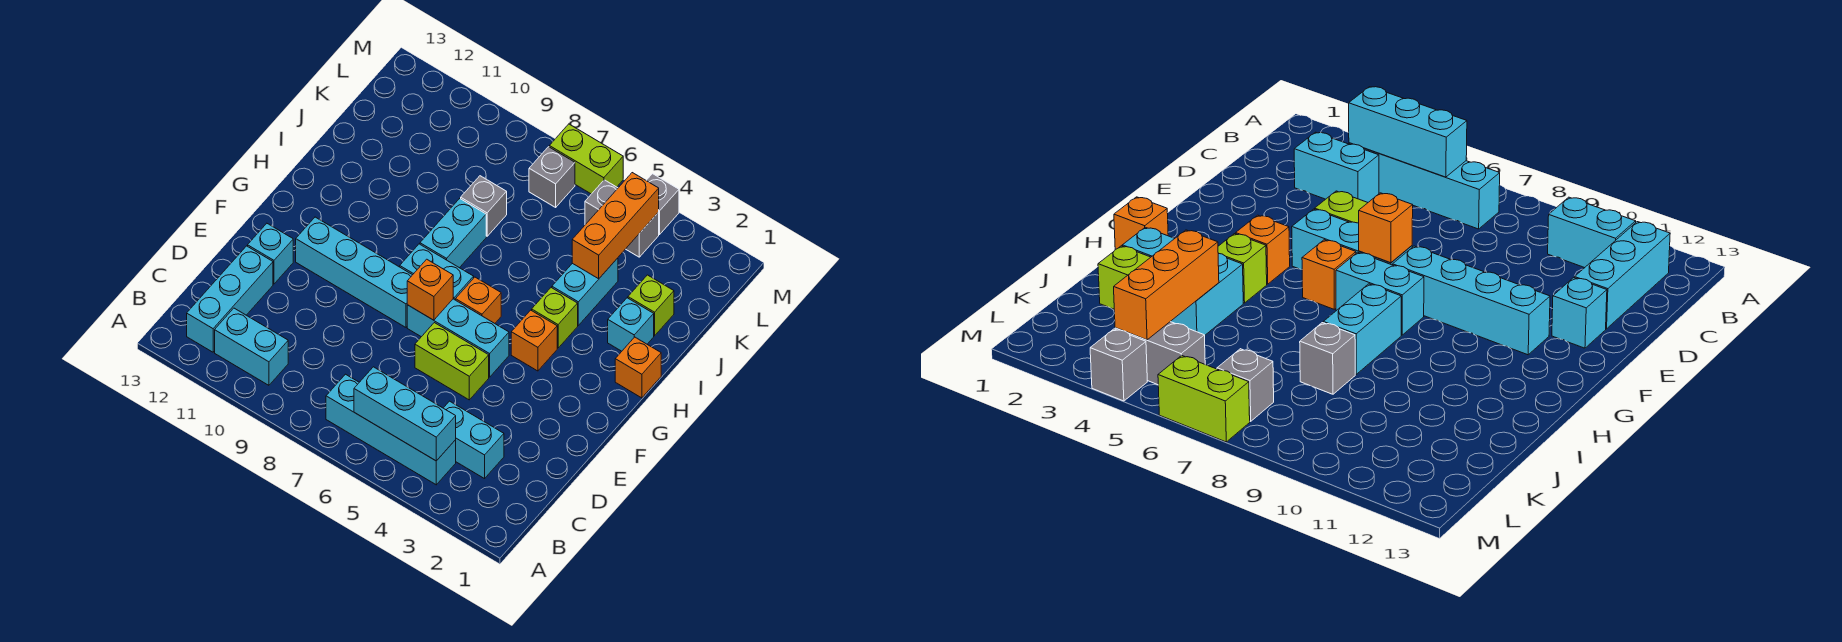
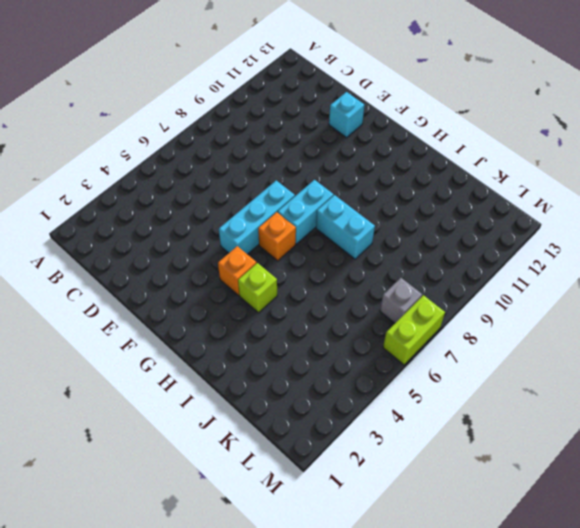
none -> cyan brick B4:B7 level 1
none -> cyan brick B10:B11 level 1
none -> cyan brick B12:D12 level 1

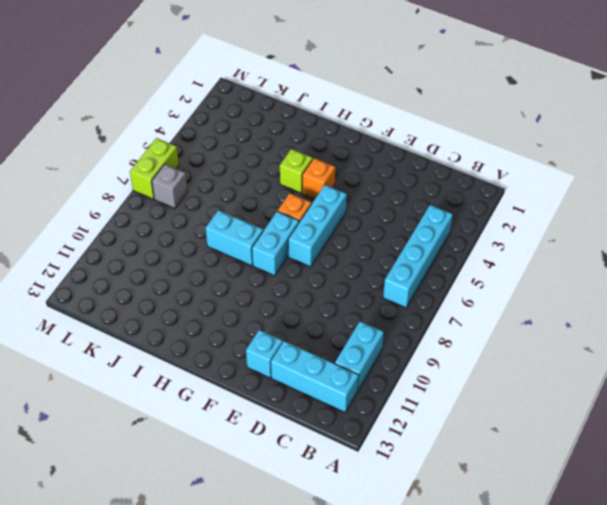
none -> cyan brick C3:C4 level 1
none -> lime brick E5:E6 level 1
none -> cyan brick F8:F11 level 1

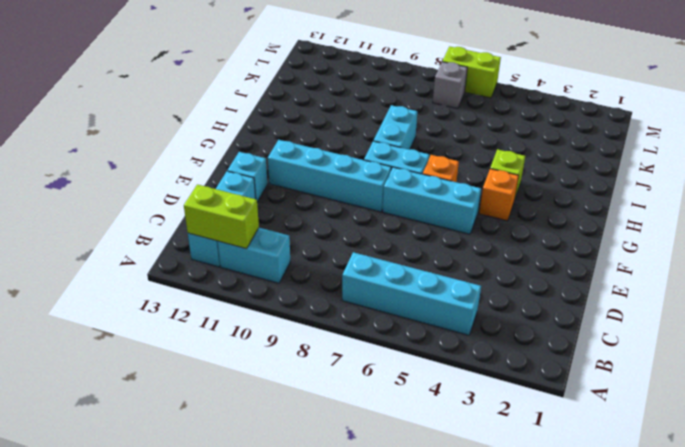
lime brick B11:B12 level 2 -> lime brick E5:E6 level 1
none -> cyan brick C3:C4 level 1
none -> orange brick H1 level 1
none -> cyan brick I2 level 1

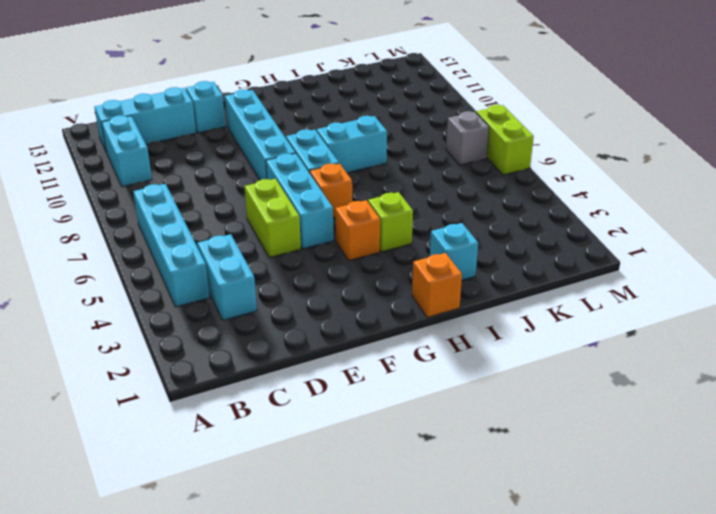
none -> cyan brick I4:J4 level 1
none -> lime brick J2 level 1
none -> grey brick J8 level 1

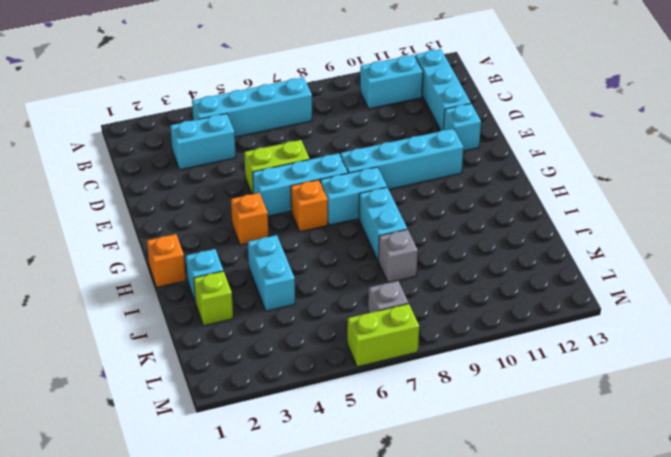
none -> lime brick H4 level 1
none -> grey brick L4:L5 level 1
none -> grey brick M4 level 1

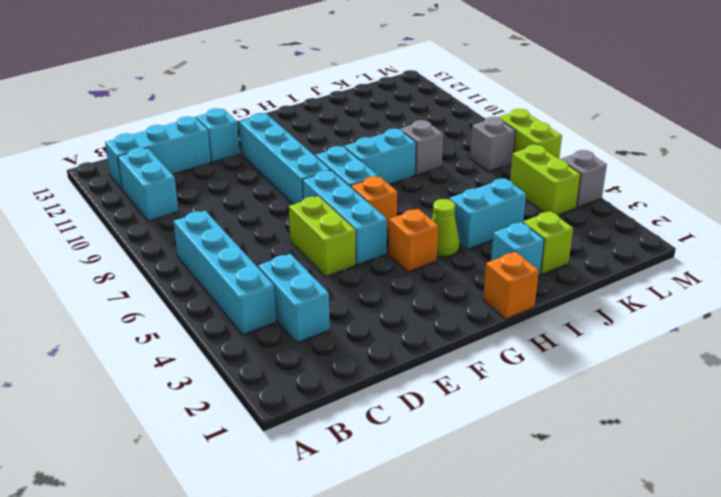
lime cone H4 level 1 -> lime brick H4 level 1
lime brick L4:L5 level 1 -> grey brick L4:L5 level 1
none -> cyan brick B4:B6 level 2
none -> orange brick F7 level 2
none -> orange brick J4:L4 level 2

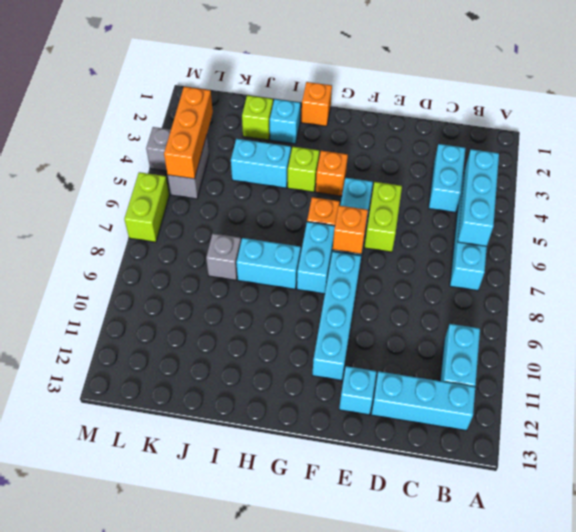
orange brick L3:L5 level 2 -> orange brick J4:L4 level 2
none -> grey brick L7 level 1

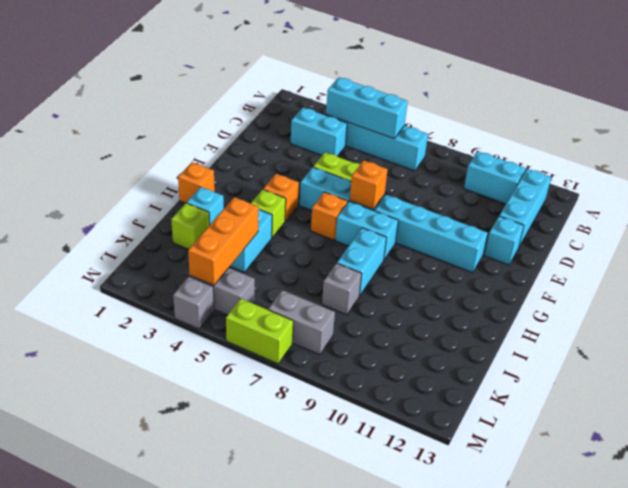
grey brick L7:L8 level 1 -> grey brick L7 level 1

